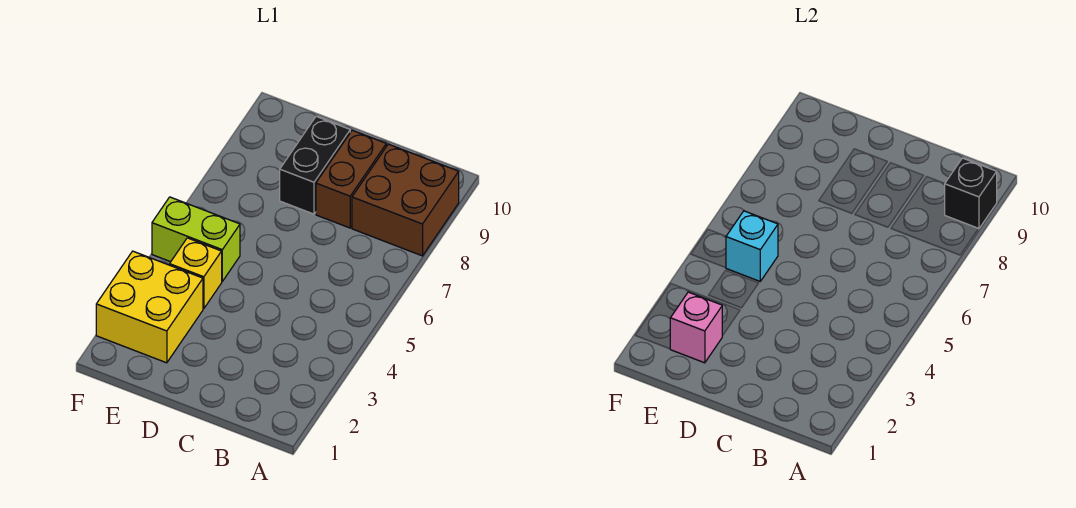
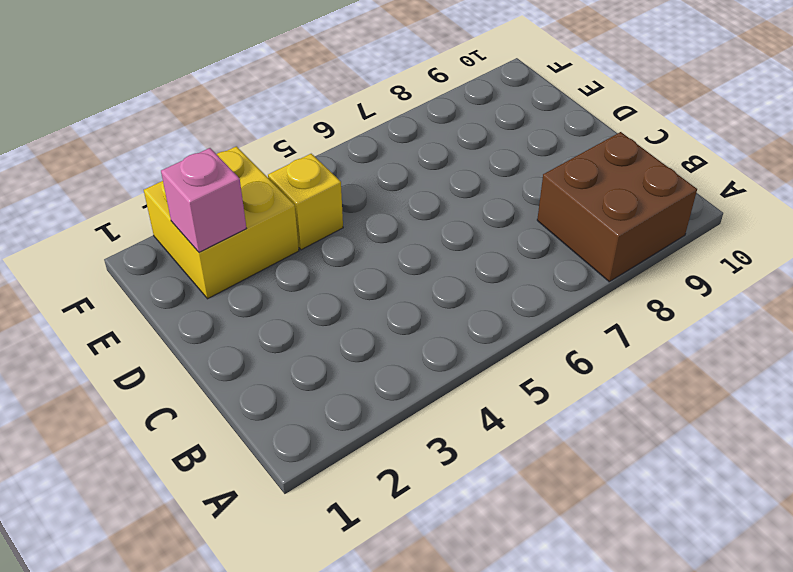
none -> brown brick C8:C9 level 1
none -> black brick D8:D9 level 1

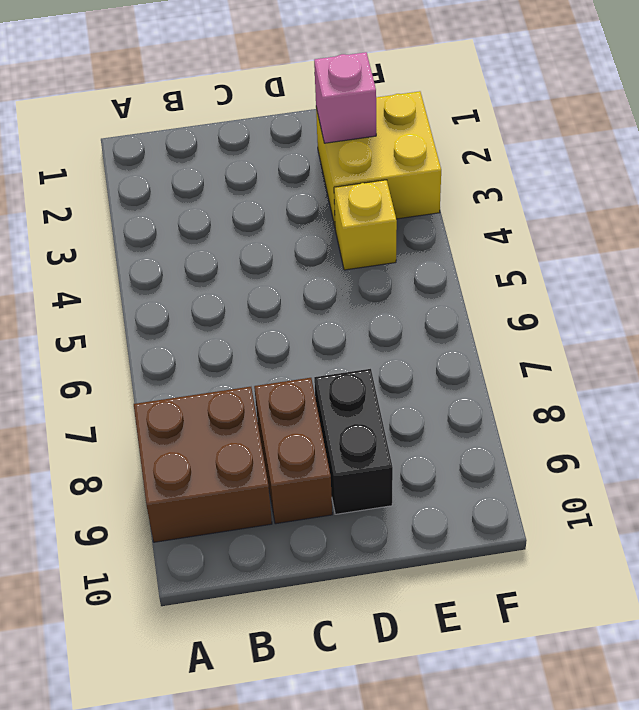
none -> lime brick E5:F5 level 1
none -> black brick A9 level 2

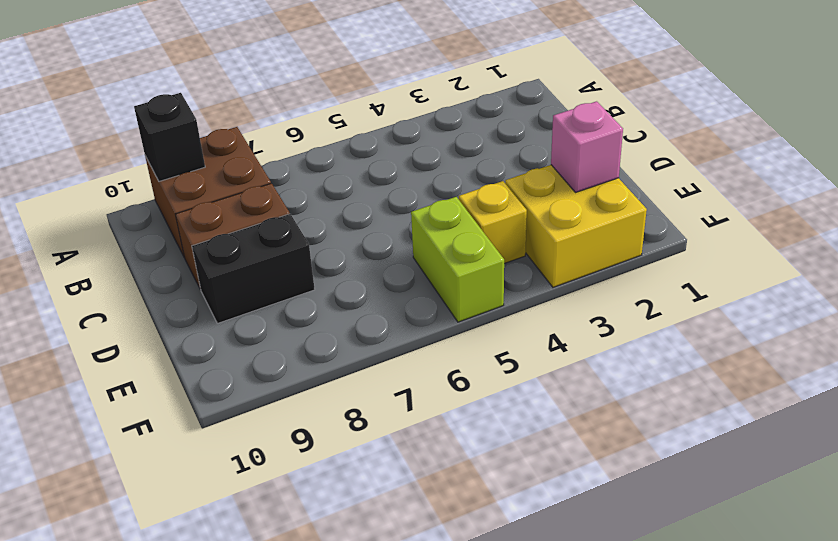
none -> cyan brick E5 level 2

